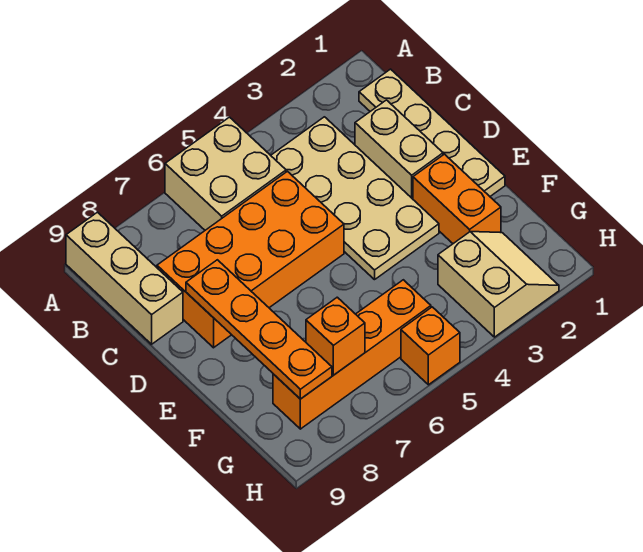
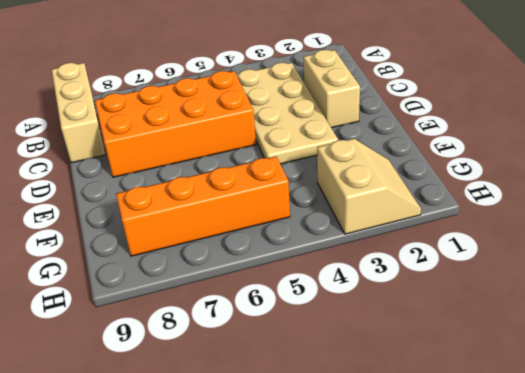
none -> tan brick A5:B6 level 1
none -> tan plate B1:E1 level 1
none -> orange brick E2:F2 level 1

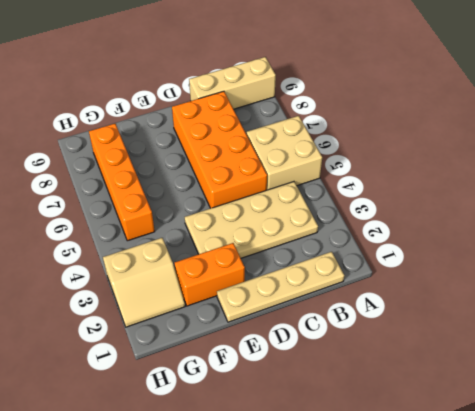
none -> tan brick C2:D2 level 1
none -> orange brick H5 level 1
none -> orange plate D8:G8 level 2

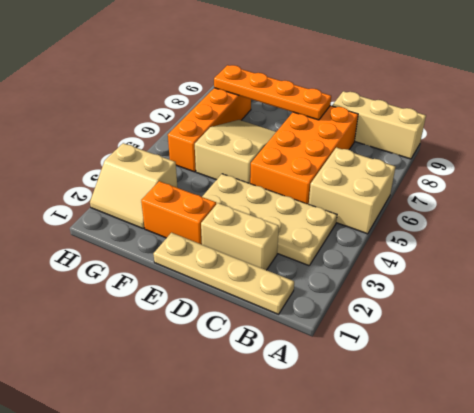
tan slope E5:F7 level 1 top 5 -> none
none -> orange brick H5 level 1
none -> orange brick G7 level 2

